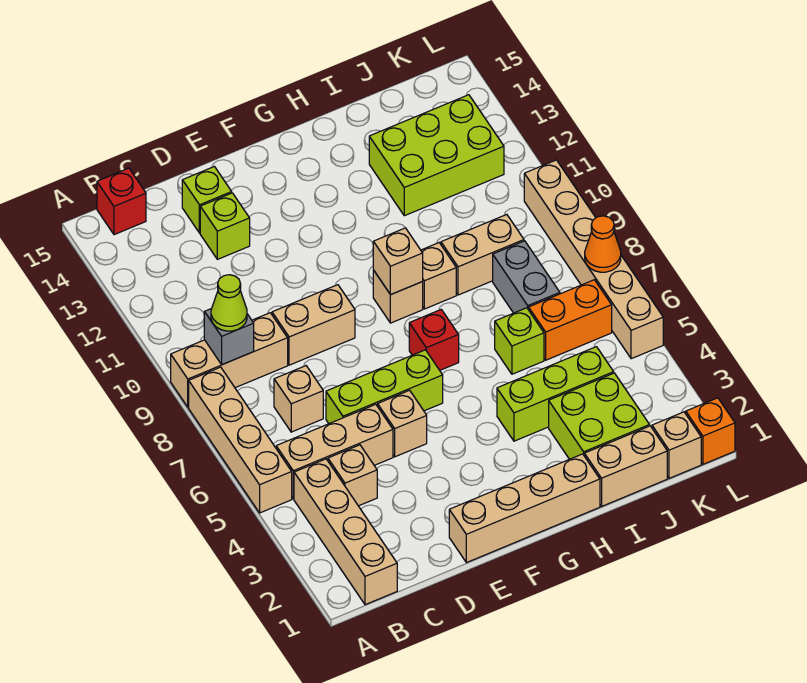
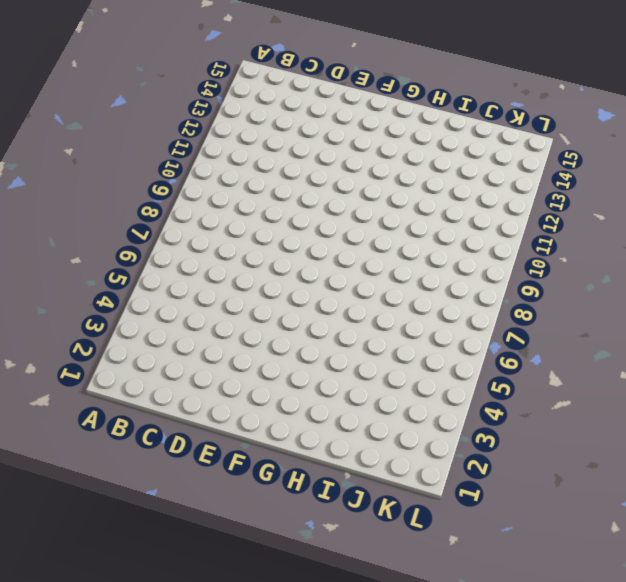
none -> tan brick A5:A8 level 1
none -> tan brick A9:C9 level 1
none -> tan brick B1:B4 level 1
none -> tan brick B5:D5 level 1

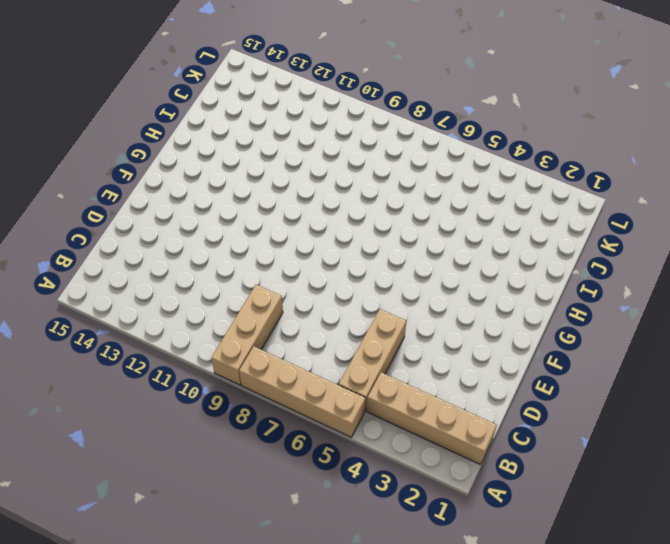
none -> red brick B15 level 1
none -> tan brick C4 level 1
none -> tan brick C7 level 1
none -> lime brick D6:F6 level 1

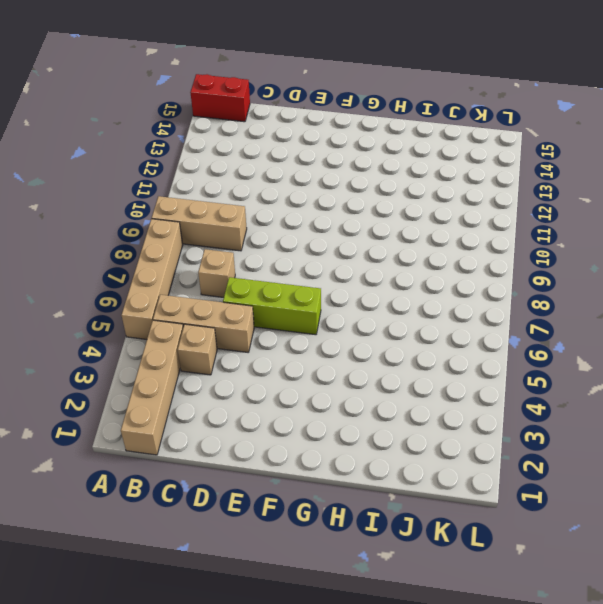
red brick A15:B15 level 1 -> red brick B15 level 1
none -> tan brick D9:E9 level 1
none -> lime brick D13 level 1
none -> lime brick D14 level 1
none -> tan brick E1:H1 level 1

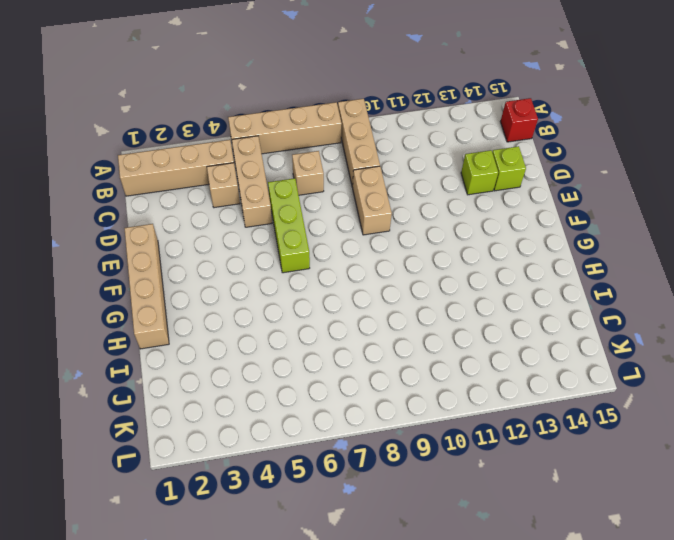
none -> tan brick E5 level 1
none -> red brick G7 level 1
none -> tan brick G9 level 1
none -> lime brick H4:J4 level 1

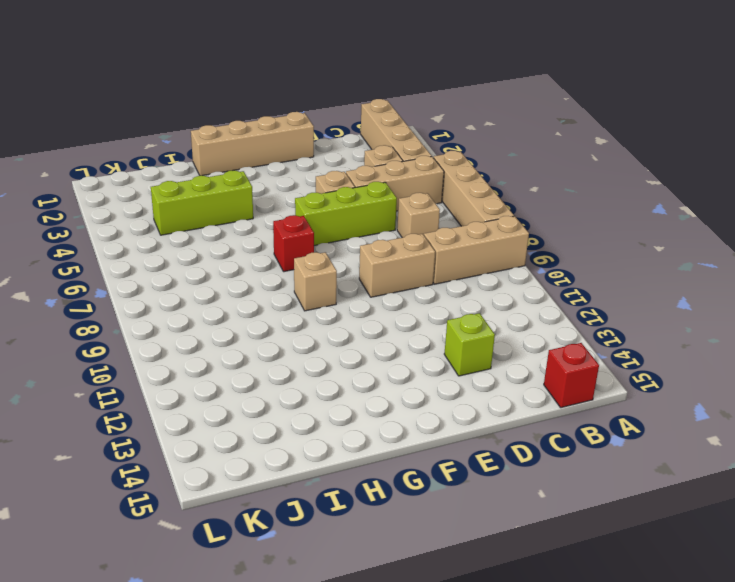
none -> lime brick D14 level 1
none -> tan brick H9 level 1
none -> tan brick I1:J1 level 1
none -> lime brick I2:J3 level 1

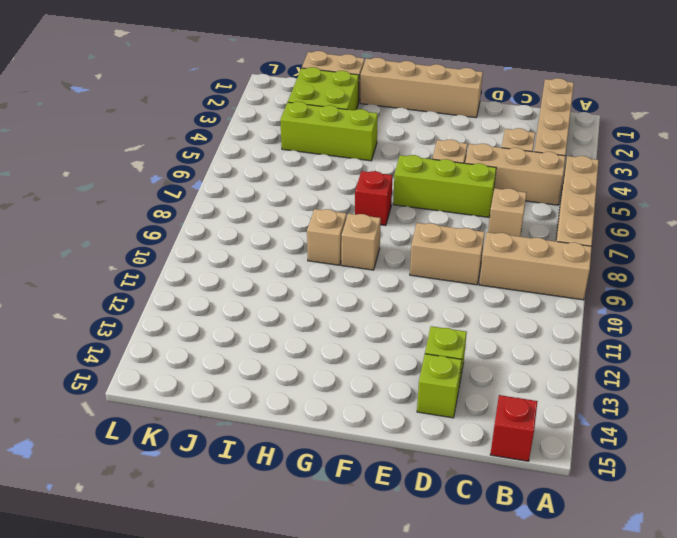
none -> lime brick I6 level 1
none -> tan brick I9:J9 level 1
none -> lime brick I12:K13 level 1
none -> orange brick J6:K6 level 1

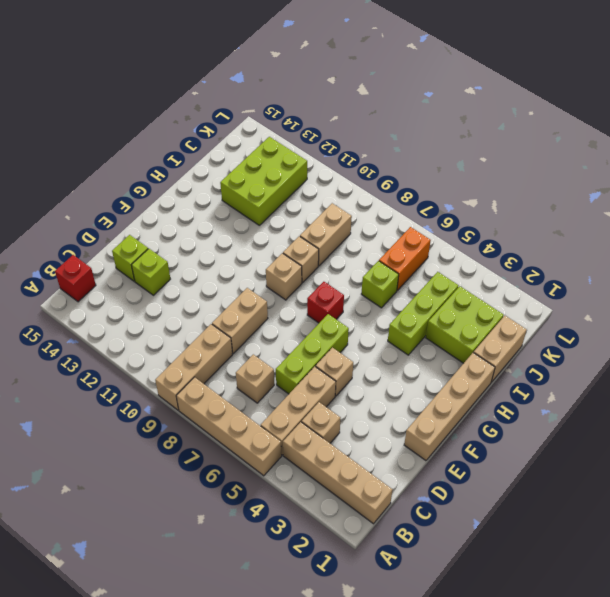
none -> grey brick J7:J8 level 1
none -> tan brick K1 level 1
none -> orange brick L1 level 1
none -> tan brick L5:L10 level 1

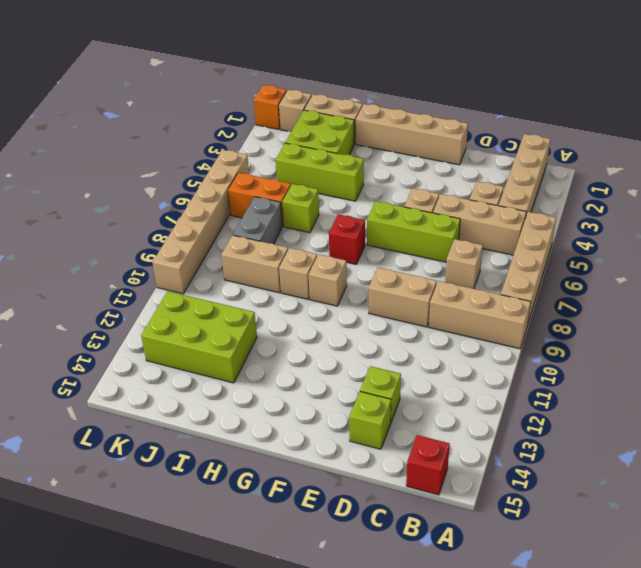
none -> grey brick B9 level 2
none -> tan brick G9 level 2
none -> orange cone L7 level 2
none -> lime cone B9 level 3

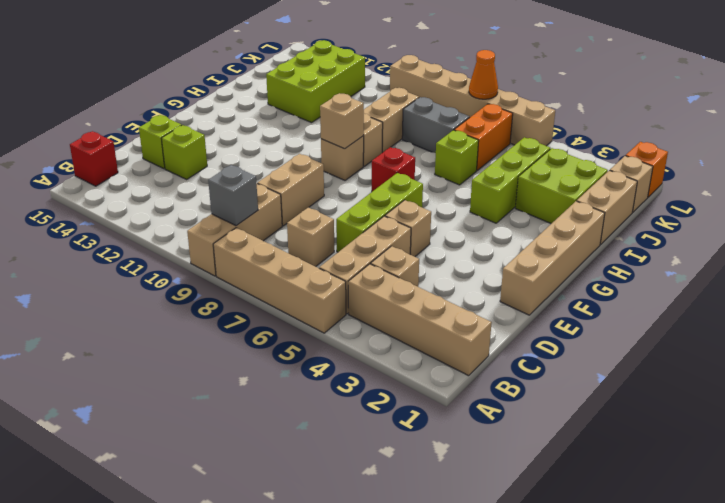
none -> lime cone B9 level 3

